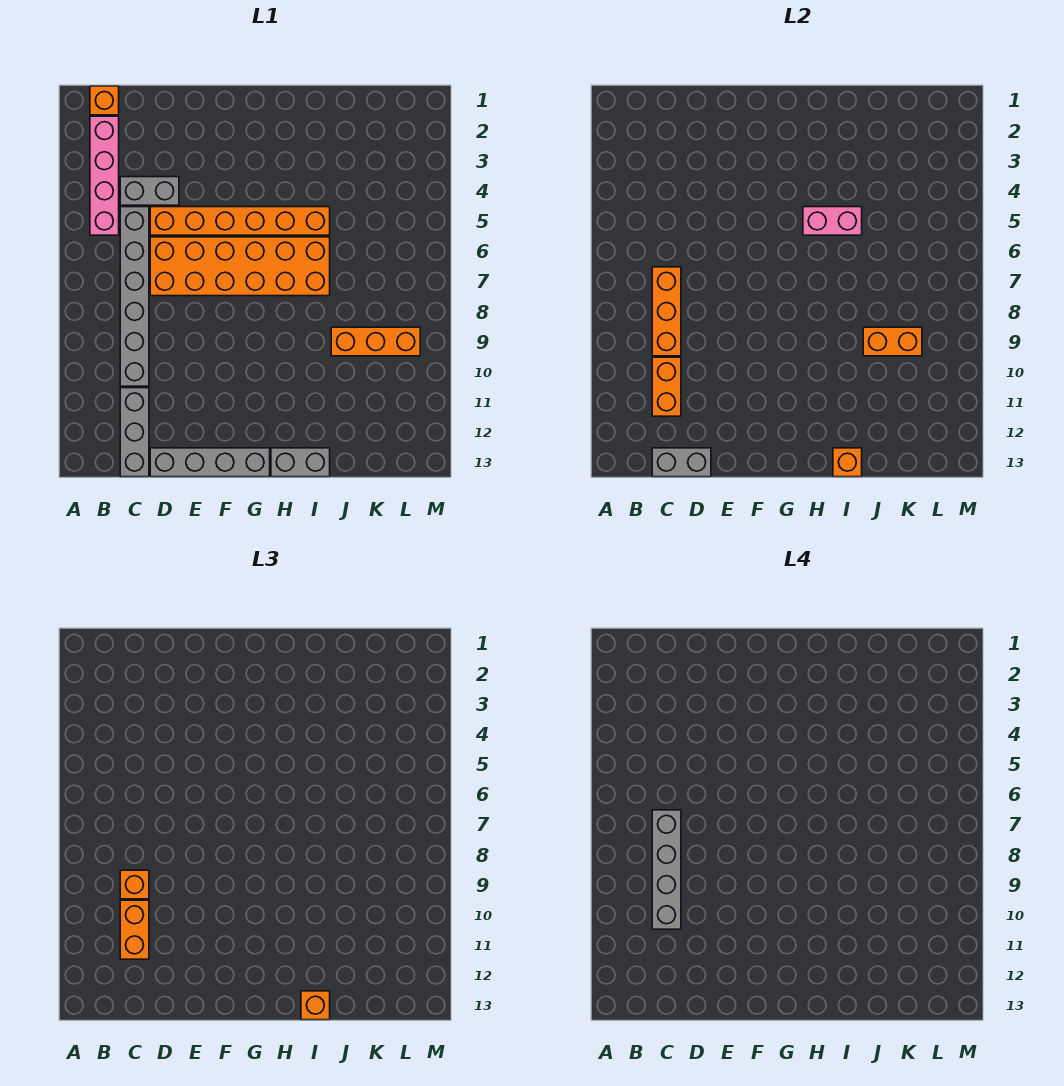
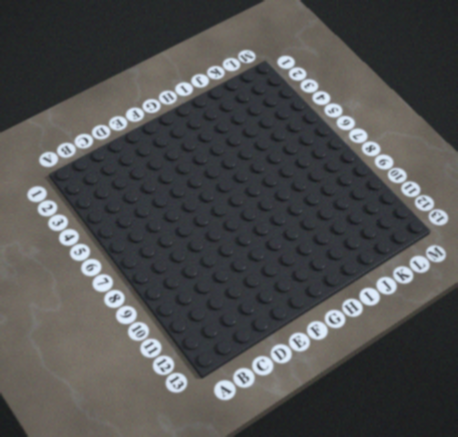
none -> orange brick B1 level 1
none -> pink brick B2:B5 level 1
none -> grey brick C4:D4 level 1

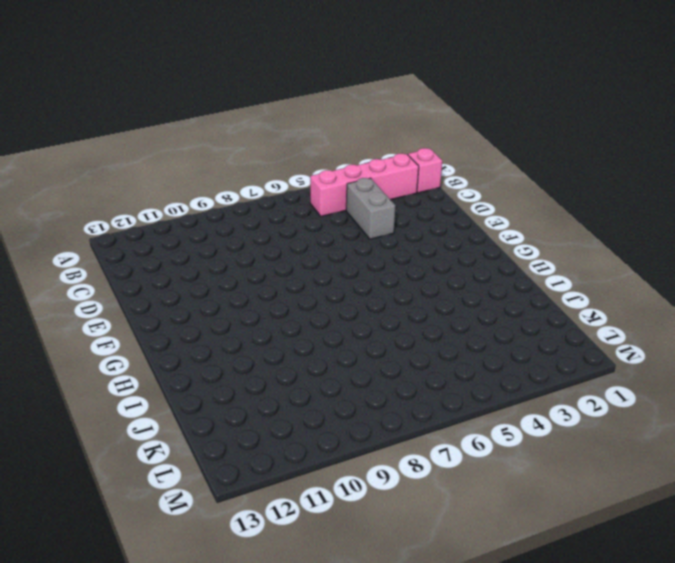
pink brick B1 level 1 -> orange brick B1 level 1
none -> grey brick C5:C10 level 1
none -> grey brick C11:C13 level 1
none -> orange brick D5:I5 level 1

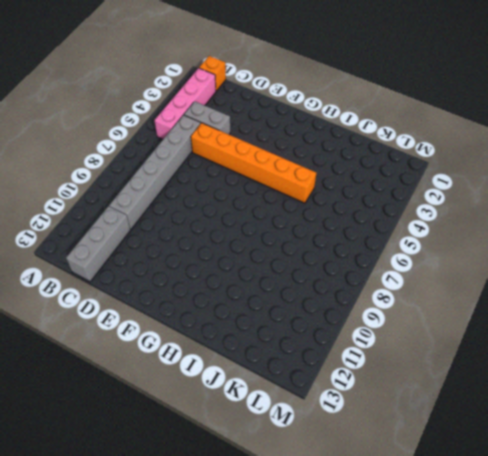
none -> orange brick D6:I7 level 1
none -> grey brick D13:G13 level 1
none -> grey brick H13:I13 level 1

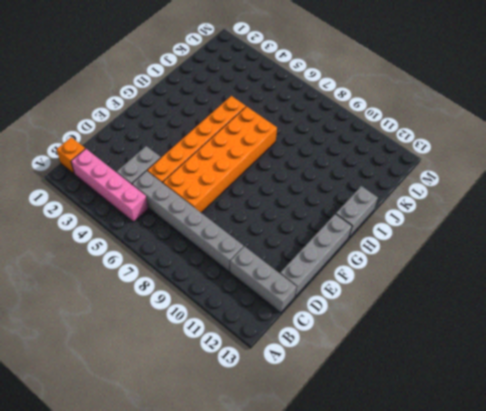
none -> orange brick J9:L9 level 1
none -> orange brick C7:C9 level 2
none -> orange brick C10:C11 level 2

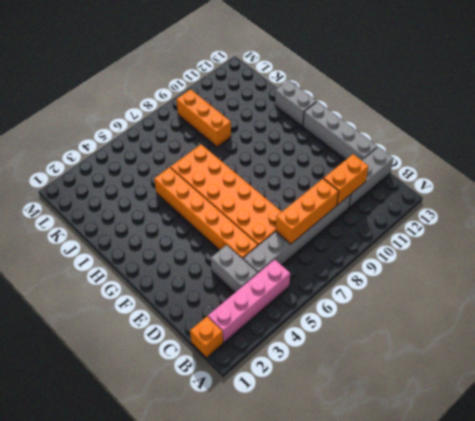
none -> grey brick C13:D13 level 2
none -> pink brick H5:I5 level 2
none -> orange brick I13 level 2

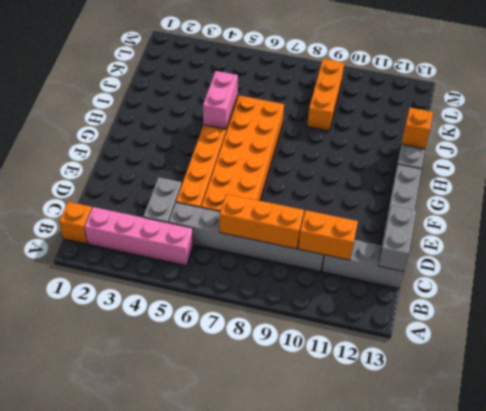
none -> orange brick J9:K9 level 2
none -> orange brick C9 level 3
none -> orange brick C10:C11 level 3

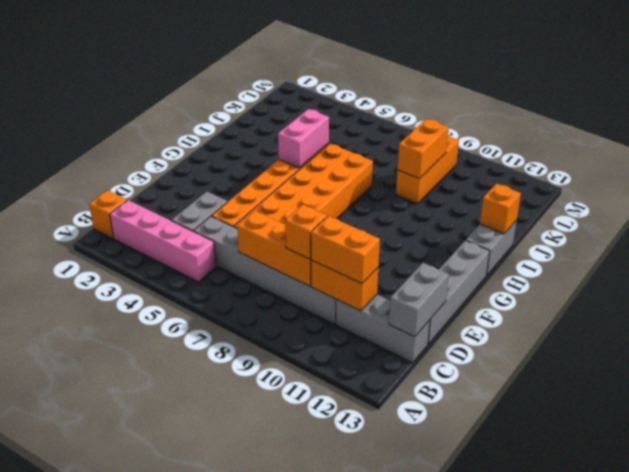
none -> orange brick I13 level 3
none -> grey brick C7:C10 level 4

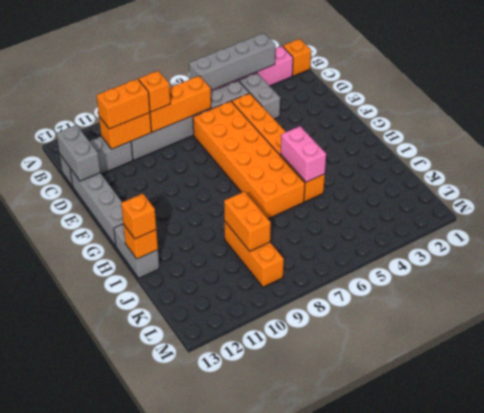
grey brick B3:B6 level 2 -> grey brick C7:C10 level 4

